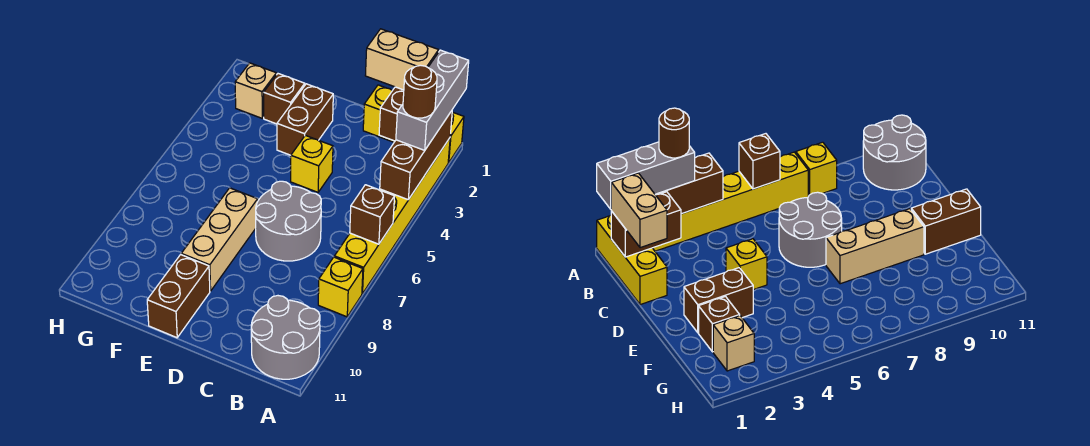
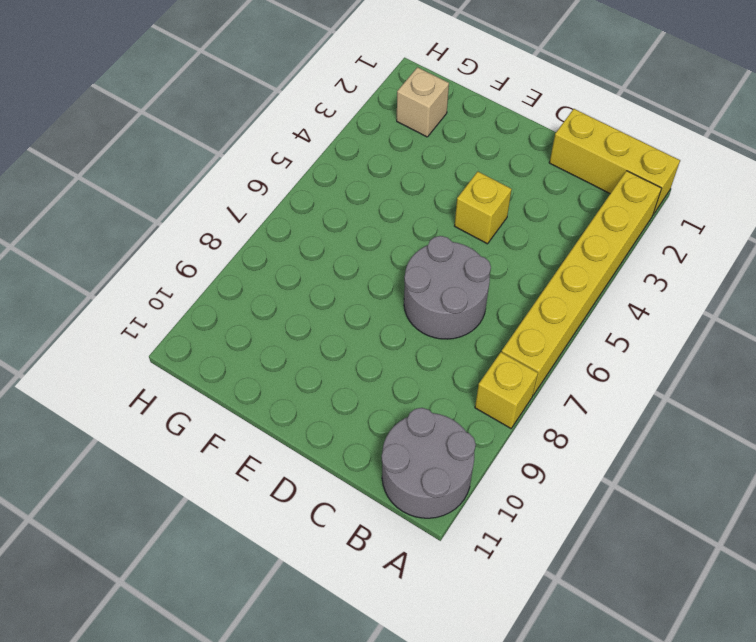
none -> brown brick E2:E3 level 1
none -> tan brick E7:E9 level 1
none -> brown brick E10:E11 level 1

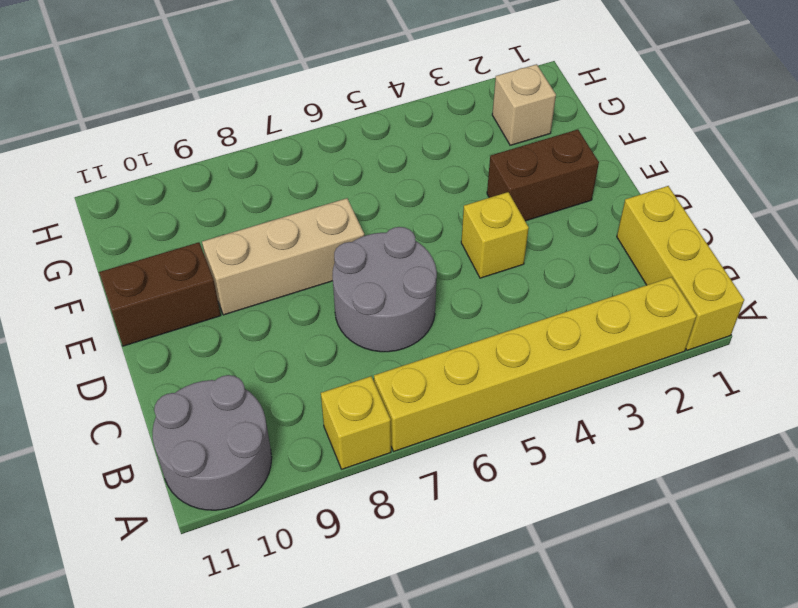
none -> brown brick F2 level 1
none -> brown brick A2:A4 level 2
none -> brown brick A6 level 2

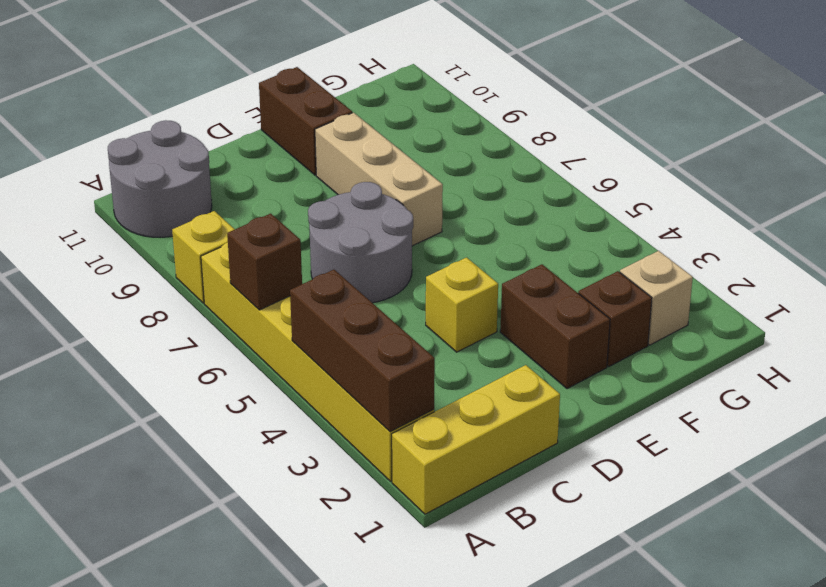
none -> brown brick B1:B2 level 2
none -> grey brick A1:A3 level 3
none -> tan brick B1:C1 level 3

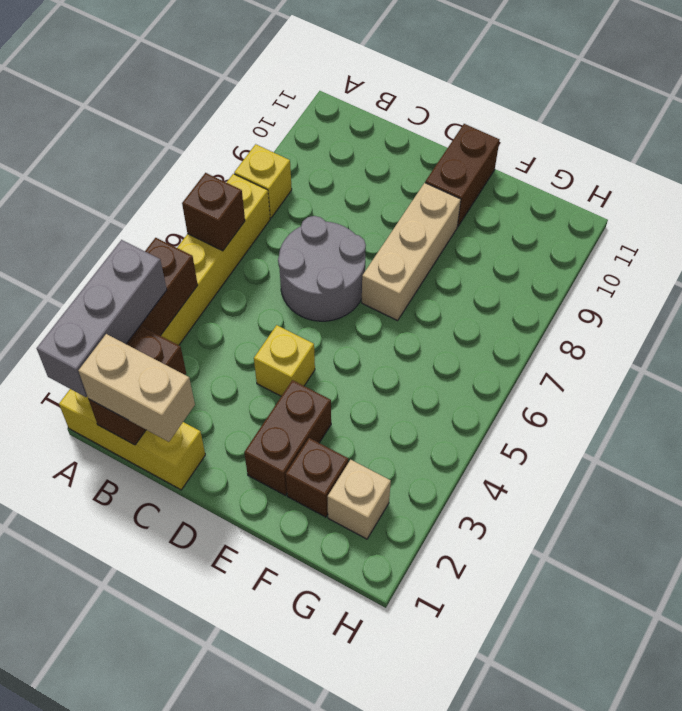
none -> grey round brick A10:B11 level 1
none -> brown round brick A3 level 4

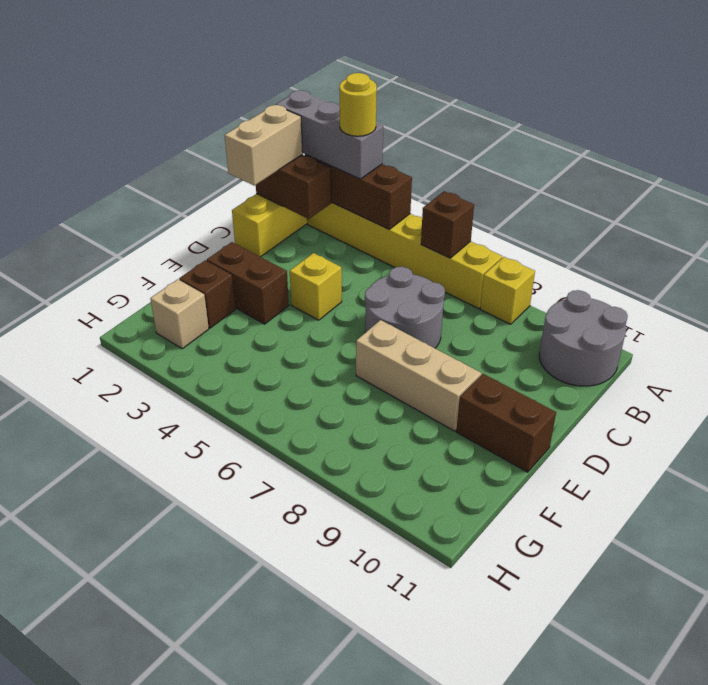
yellow round brick A3 level 4 -> brown round brick A3 level 4

